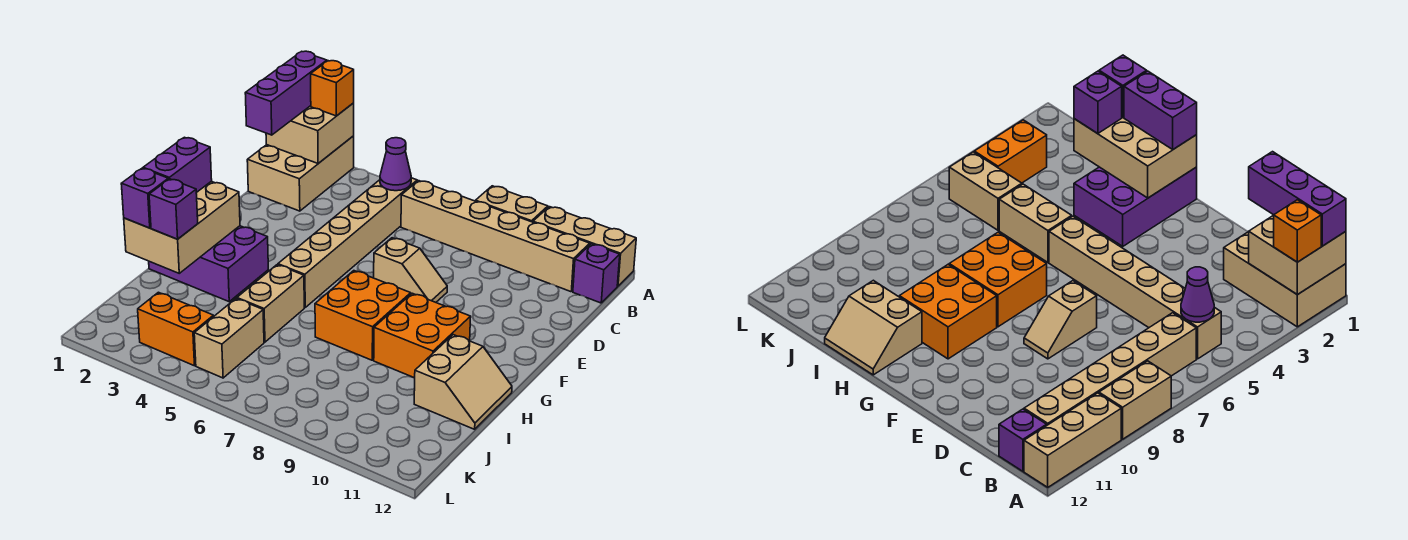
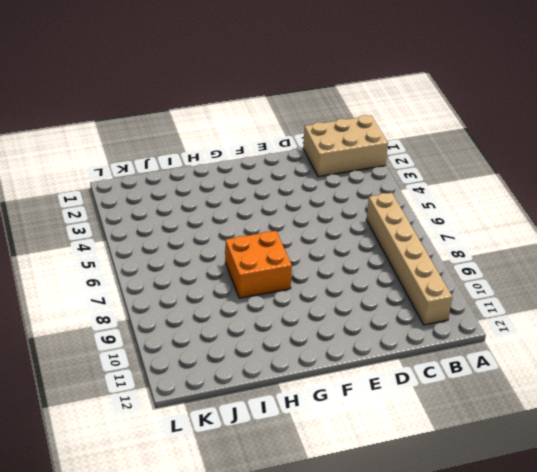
none -> tan brick A8:A9 level 1
none -> tan brick A10:A12 level 1
none -> tan brick B5:G5 level 1

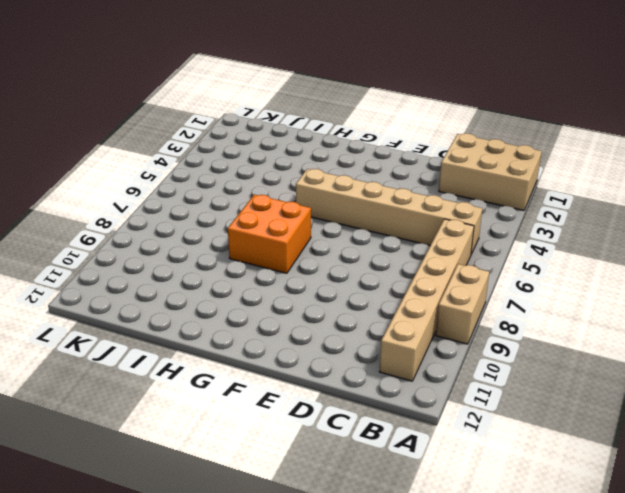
none -> tan brick A10:A12 level 1
none -> purple brick B12 level 1
none -> tan slope E7:E8 level 1 top 7

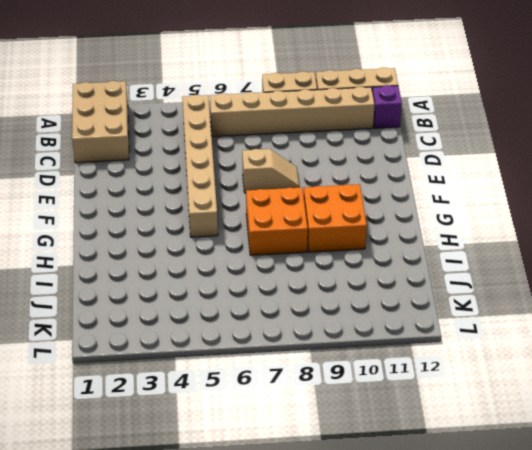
none -> purple brick G1:H3 level 1
none -> tan brick H5:I5 level 1
none -> tan slope H11:I12 level 1 top 11

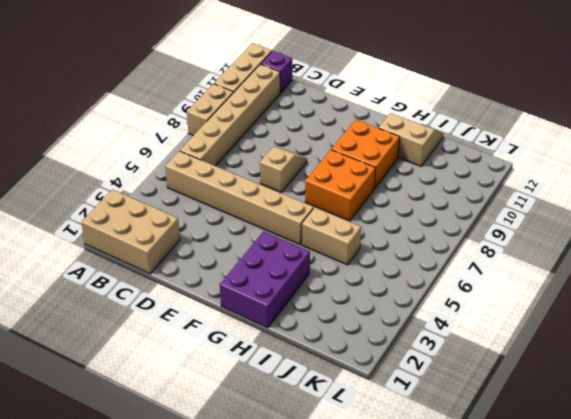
none -> tan brick J5:K5 level 1
none -> orange brick K3:K4 level 1
none -> tan brick A1:B2 level 2

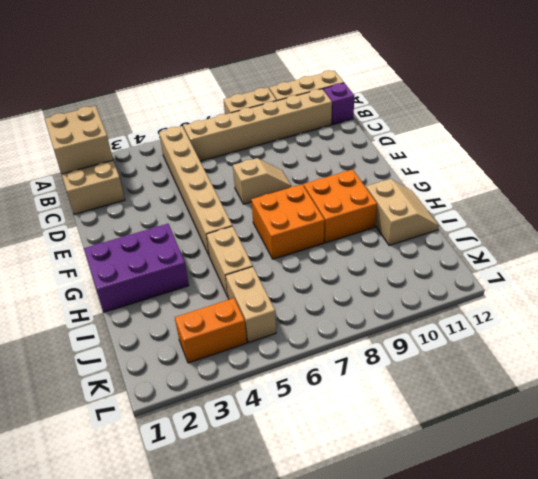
none -> purple cone B5 level 2
none -> tan brick G1:I2 level 2
none -> purple brick A1:C1 level 3

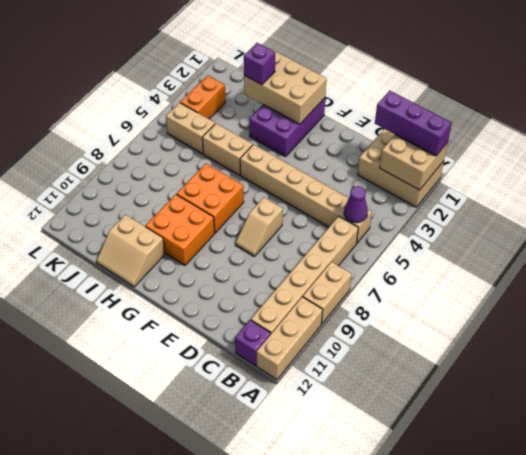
none -> orange brick A2 level 3
none -> purple brick G1:H1 level 3
none -> purple brick I1 level 3

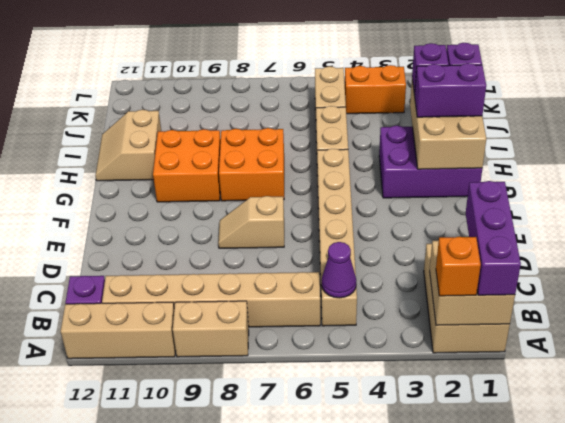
purple brick H1:H2 level 3 -> purple brick G1:H1 level 3

